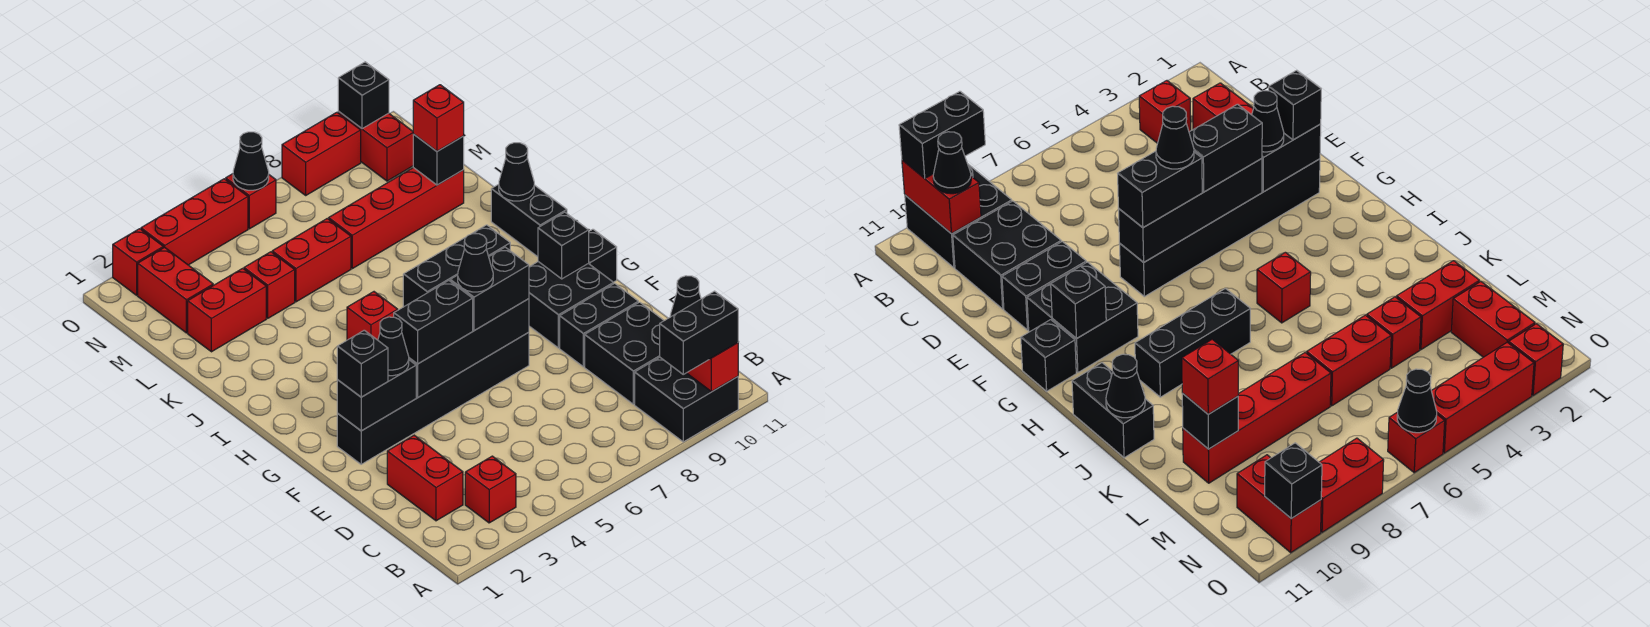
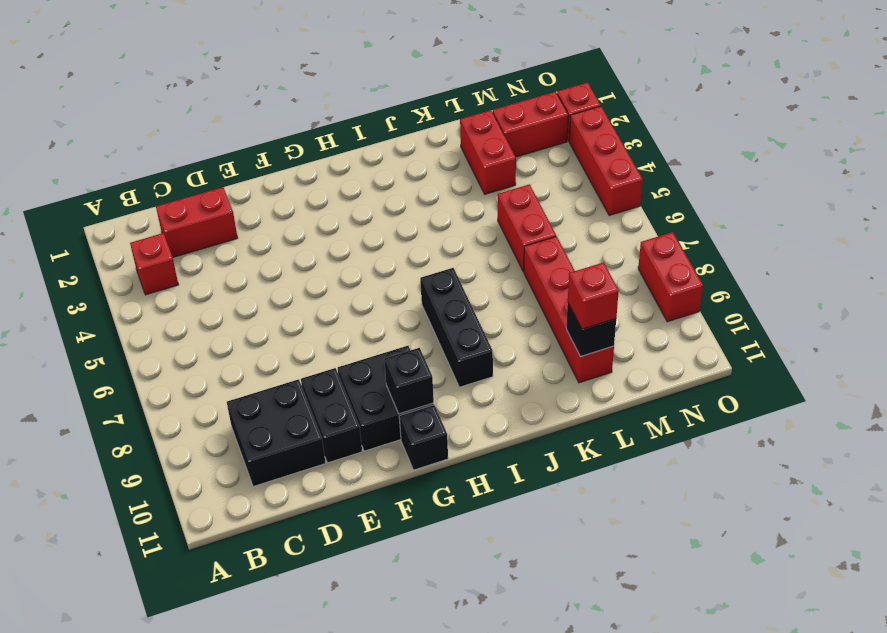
none -> black brick A9:B10 level 1
none -> black brick F2:F7 level 1
none -> red brick I5 level 1
none -> black brick I11:J11 level 1

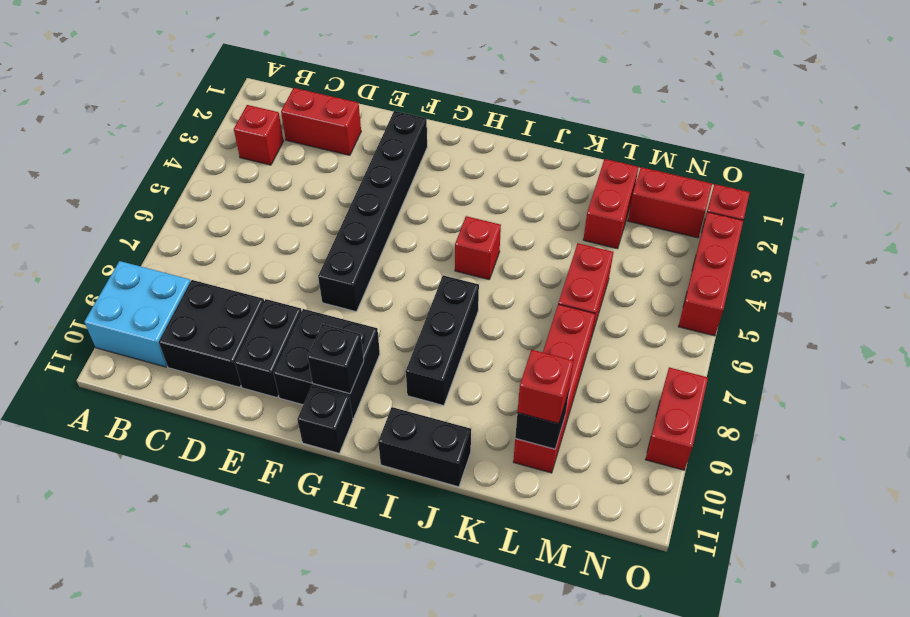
cyan brick A9:B10 level 1 -> black brick A9:B10 level 1
none -> red brick L4 level 1
none -> red brick N10:O10 level 1
none -> red brick O6 level 1
none -> red brick A10:B10 level 2

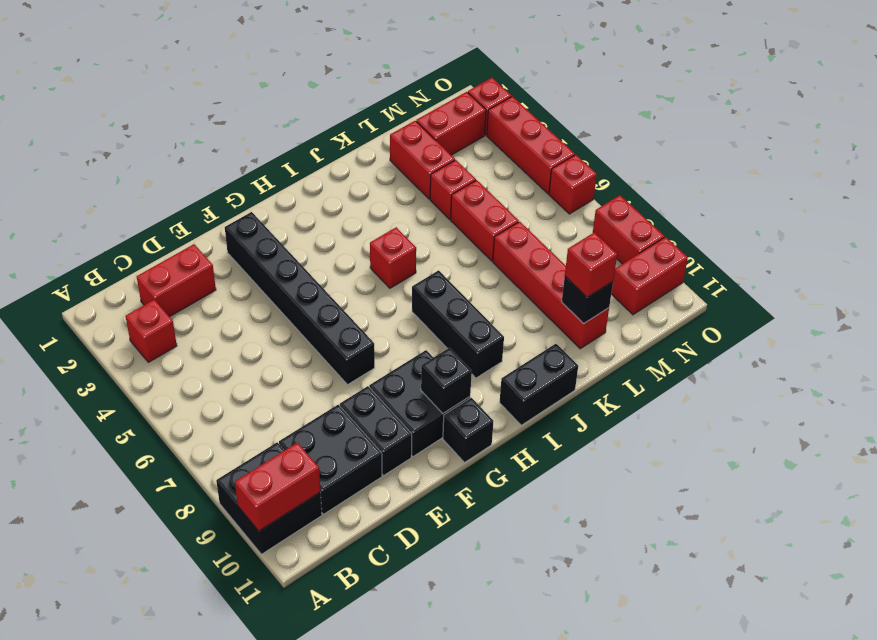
none -> black brick F2:F3 level 2
none -> black brick F4:F7 level 2
none -> black cone J11 level 2
none -> black cone O6 level 2

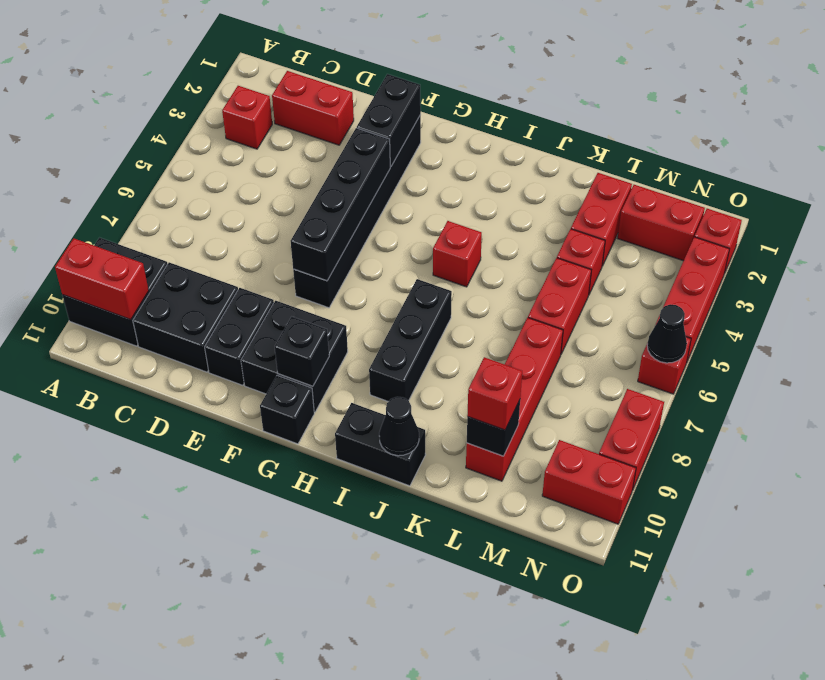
none -> black brick O10 level 2
none -> black brick A9:A10 level 3
none -> black cone B10 level 3
none -> black brick F2 level 3

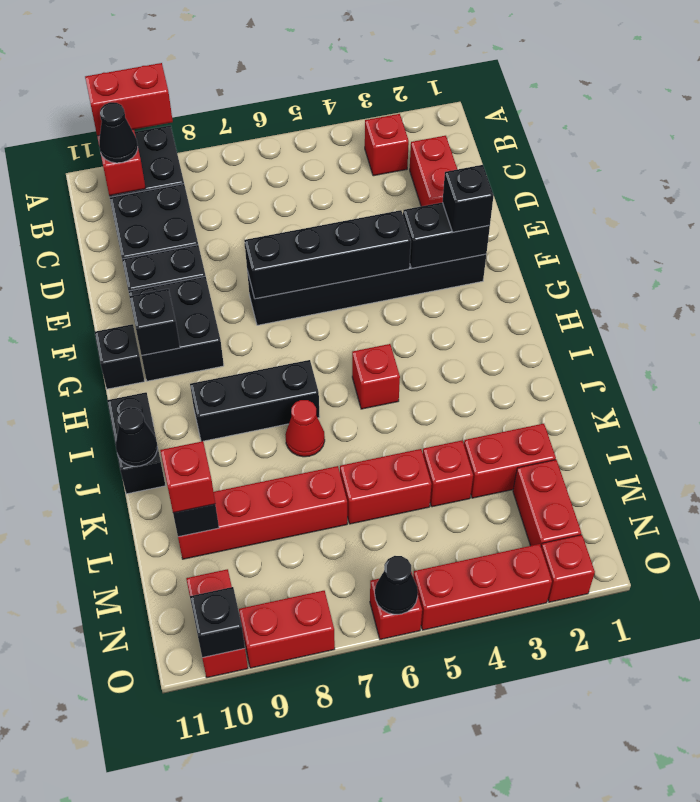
red brick A9:A10 level 3 -> black brick A9:A10 level 3
red cone J7 level 1 -> none
none -> black cone F3 level 3
none -> black brick F4:F5 level 3
none -> black brick F6:F7 level 3
none -> black cone F6 level 4

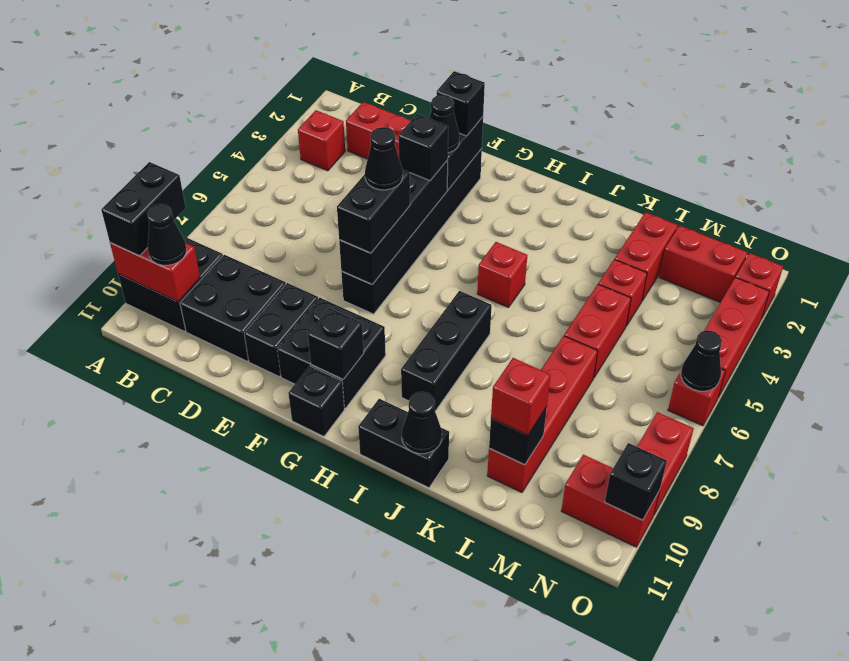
black brick F4 level 3 -> black brick F4:F5 level 3

